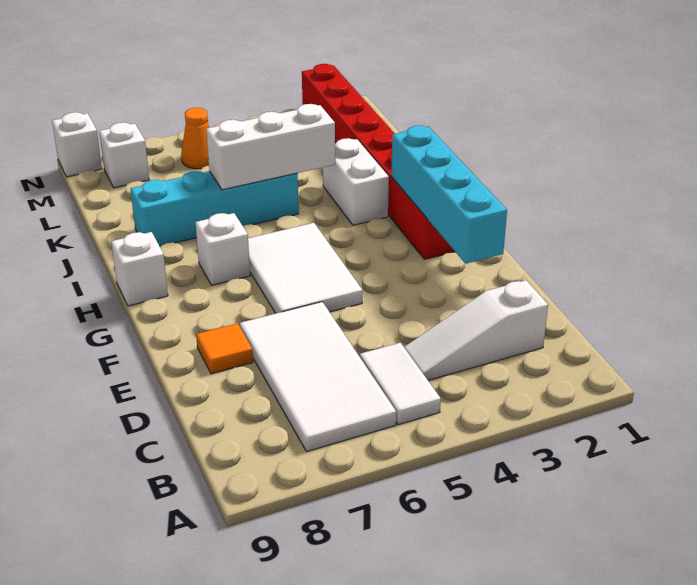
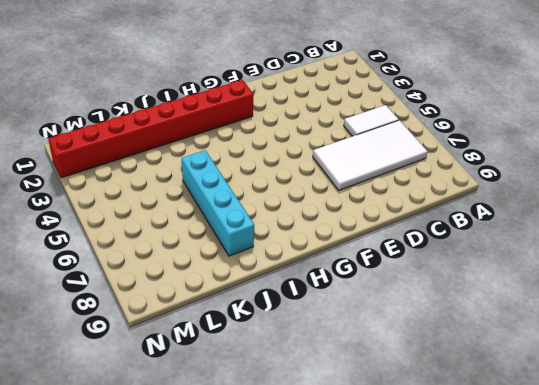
none -> white slope C2:C4 level 1 top 2
none -> orange tile E8 level 1
none -> white tile F5:H6 level 1

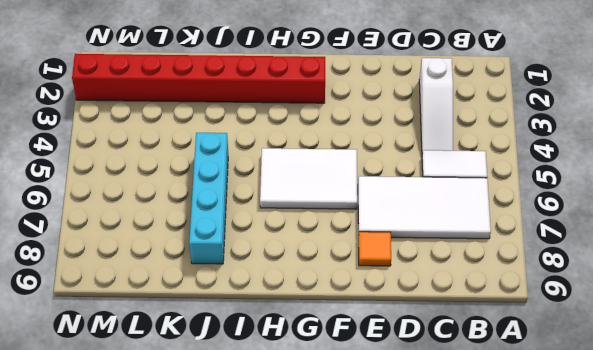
none -> white brick H7 level 1
none -> white brick H9 level 1
none -> white brick I3:J3 level 1

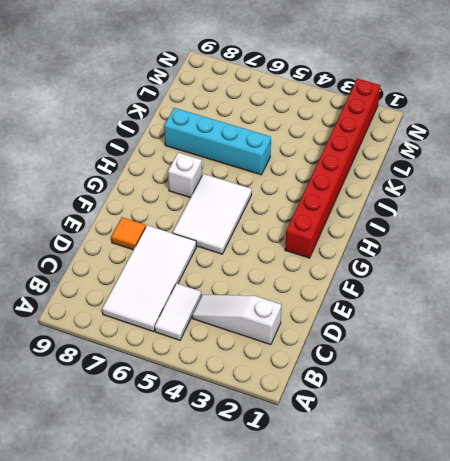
none -> white brick H9 level 1
none -> white brick I3:J3 level 1
none -> orange cone M6 level 1

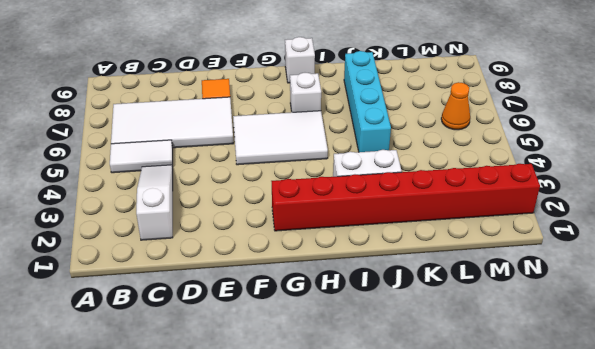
none -> white brick M8 level 1
none -> white brick N9 level 1
none -> cyan brick E2:H2 level 2

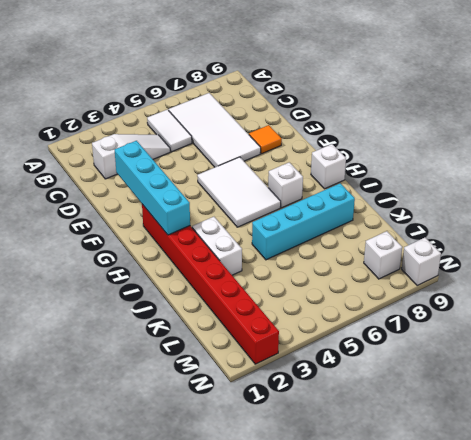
none -> orange cone M6 level 1
none -> white brick J4:J6 level 2

